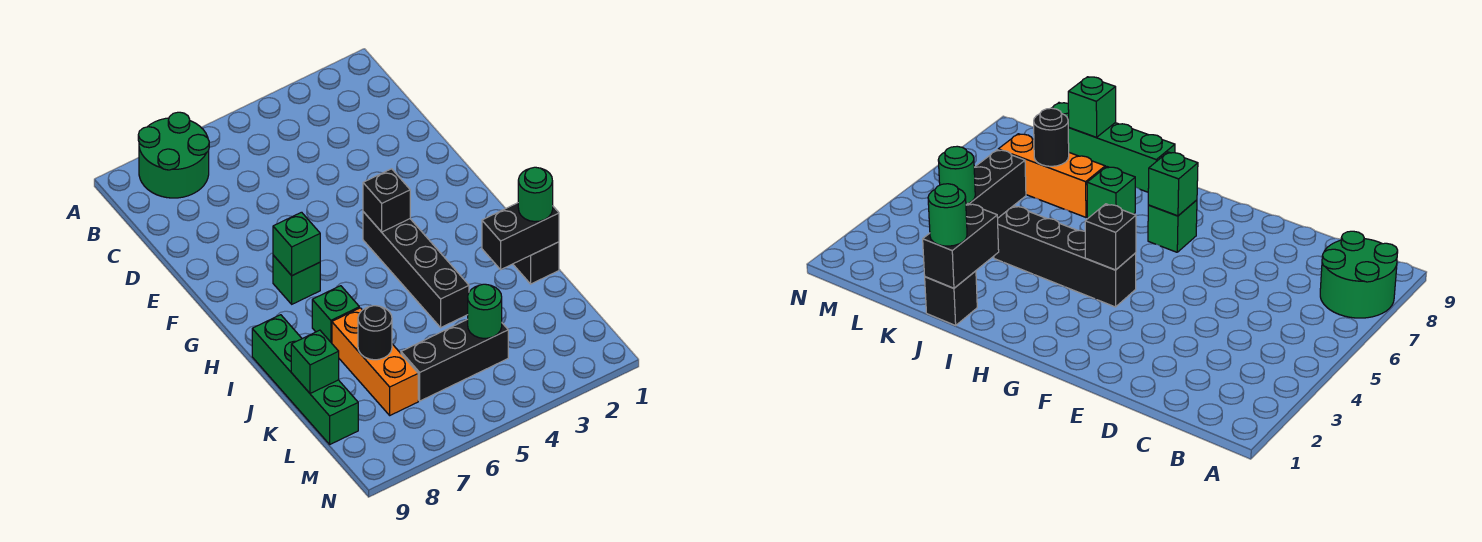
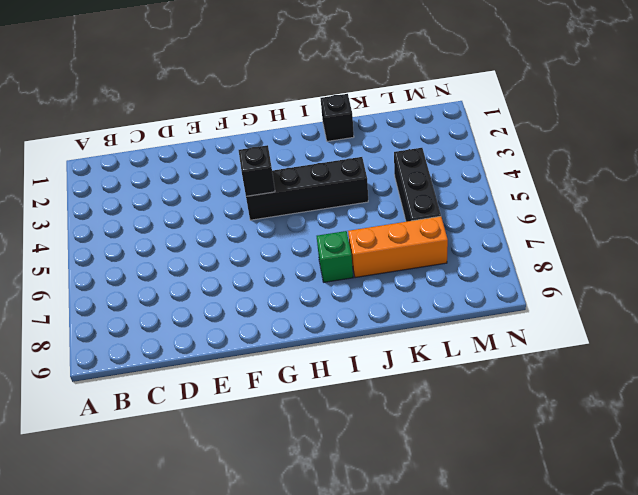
none -> green round brick A7:B8 level 1
none -> green brick G7 level 1
none -> green brick I9:L9 level 1

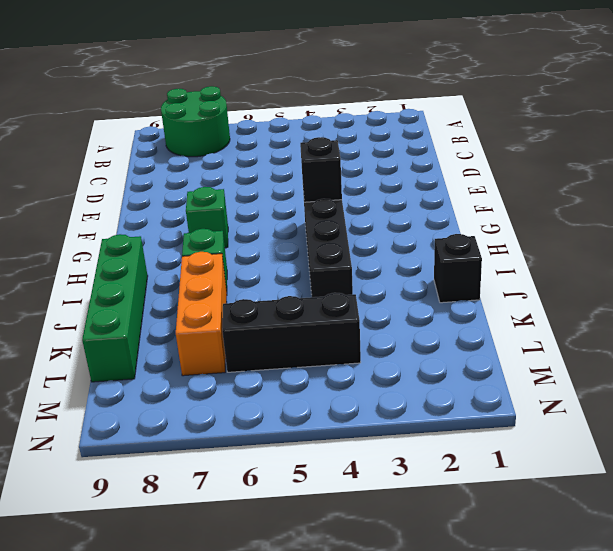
none -> green brick G7 level 2
none -> black brick J1:J2 level 2
none -> black round brick K7 level 2

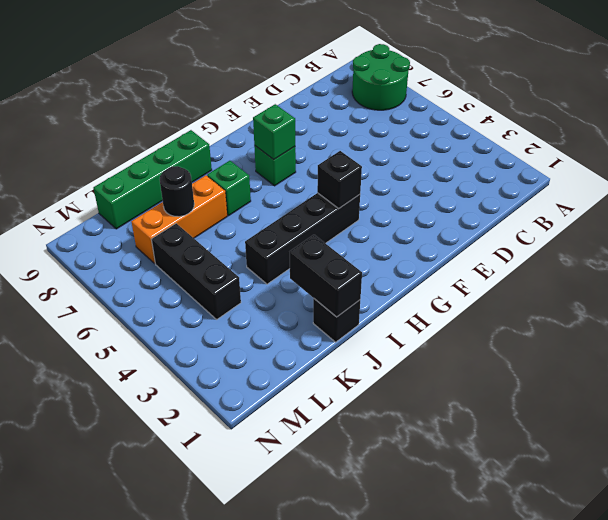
none -> green brick K9 level 2
none -> green round brick L4 level 2
none -> green round brick J1 level 3

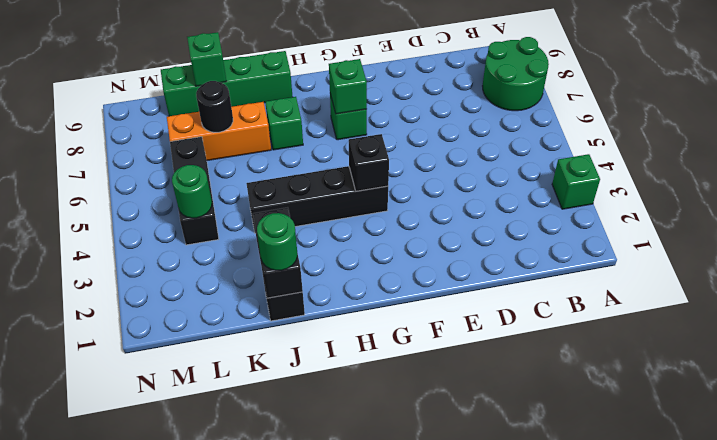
green brick A3 level 1 -> none

